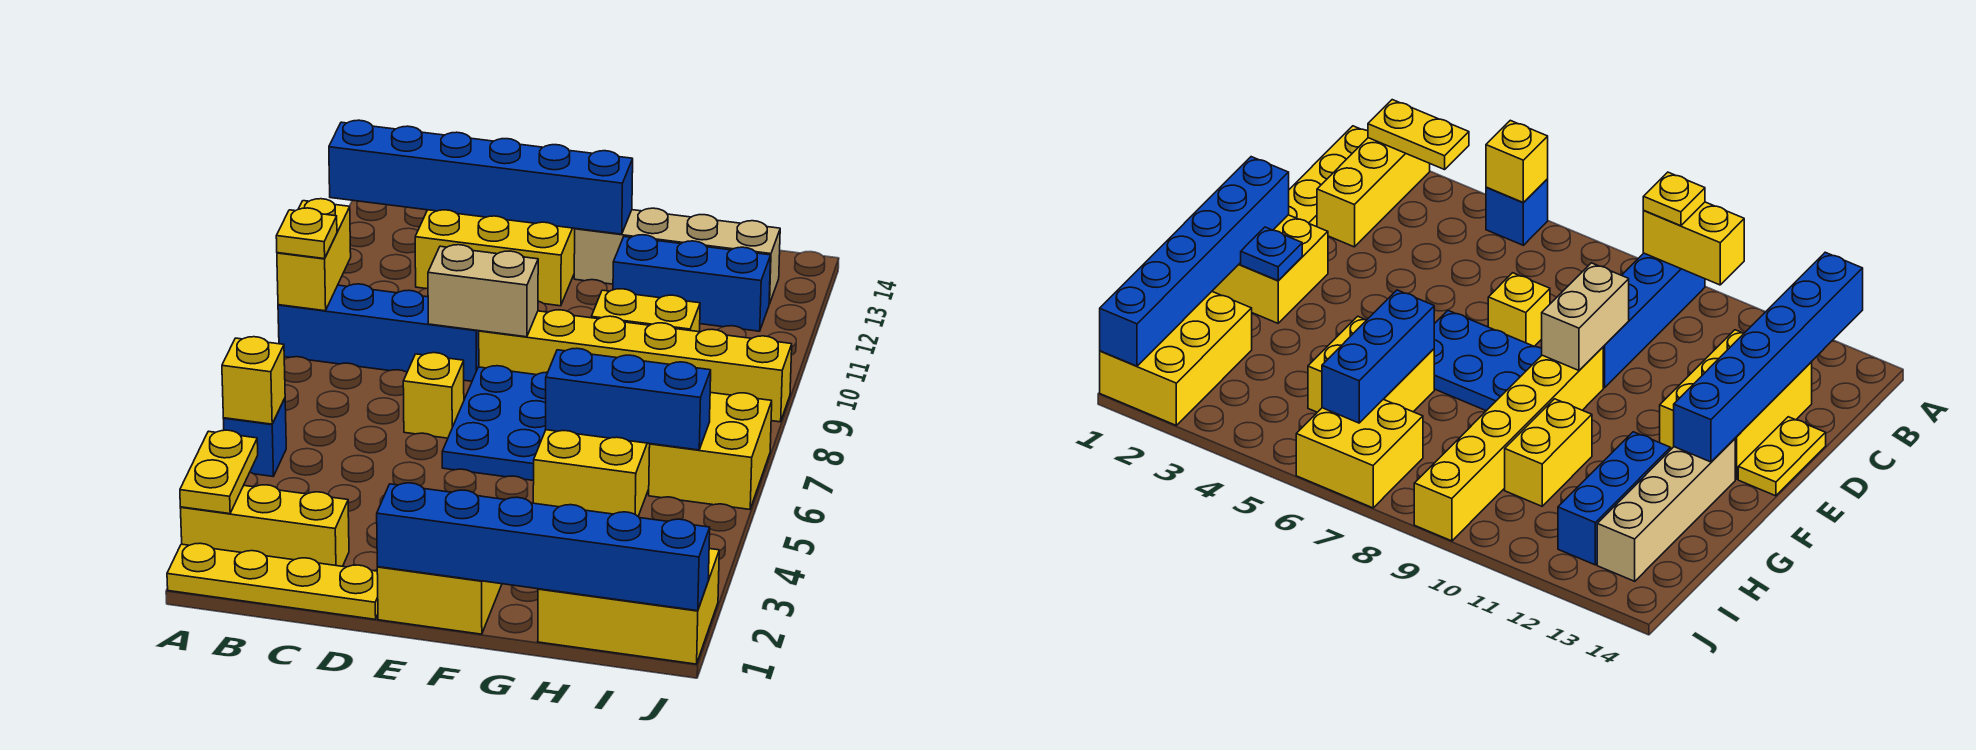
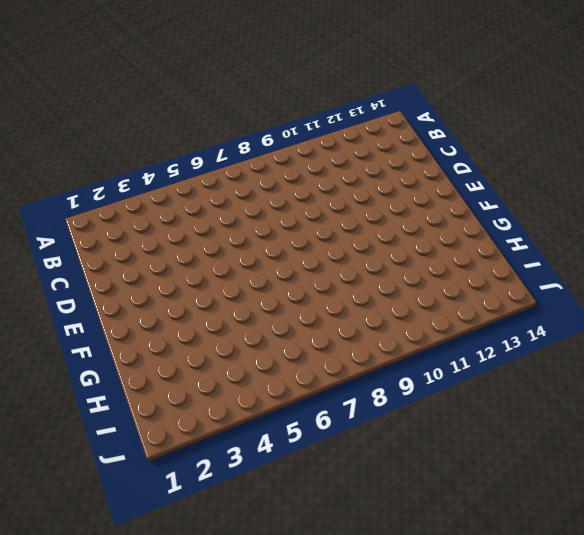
none -> yellow plate A1:D1 level 1
none -> yellow brick A2:C2 level 1
none -> blue brick A5 level 1

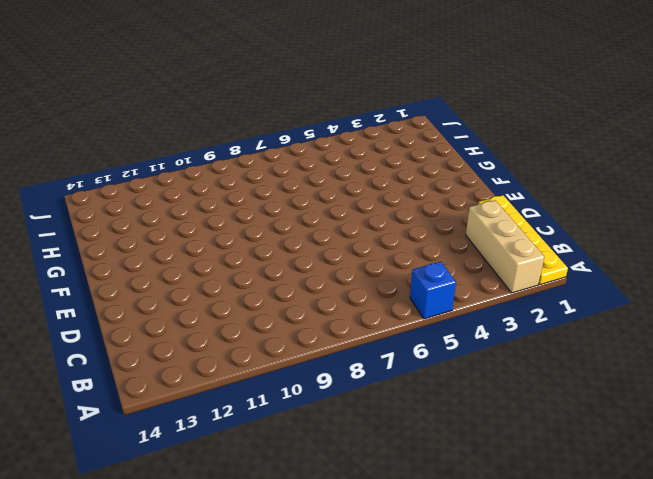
tan brick A2:C2 level 1 -> yellow brick A2:C2 level 1
none -> blue brick A9:D9 level 1
none -> yellow brick C12:E13 level 1
none -> yellow brick D7 level 1

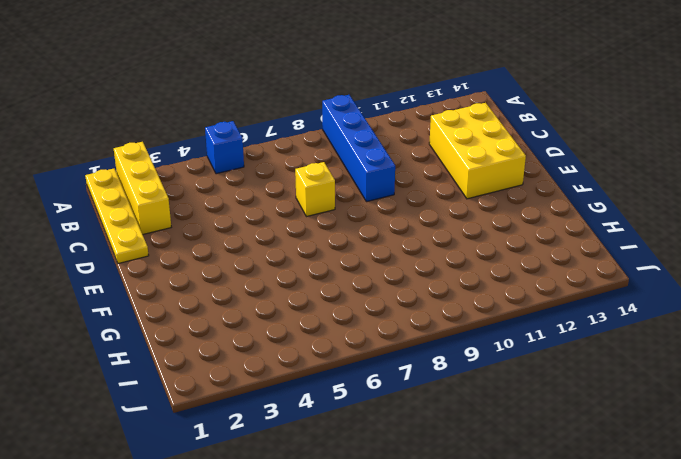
none -> yellow plate D14:E14 level 1
none -> yellow brick E1:F2 level 1
none -> blue plate E6:F8 level 1

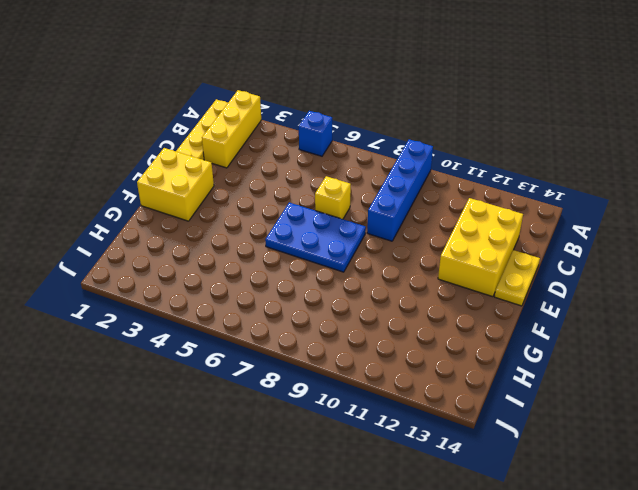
none -> yellow brick E9:J9 level 1
none -> tan brick F13:I13 level 1
none -> yellow brick G5:H6 level 1

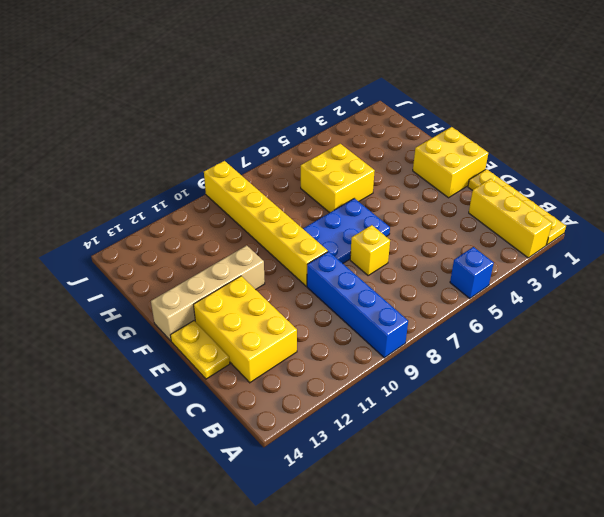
tan brick F11:F14 level 1 -> tan brick F13:I13 level 1
none -> yellow brick G10:H10 level 1
none -> blue brick G12:I12 level 1
none -> yellow brick H1:J2 level 1

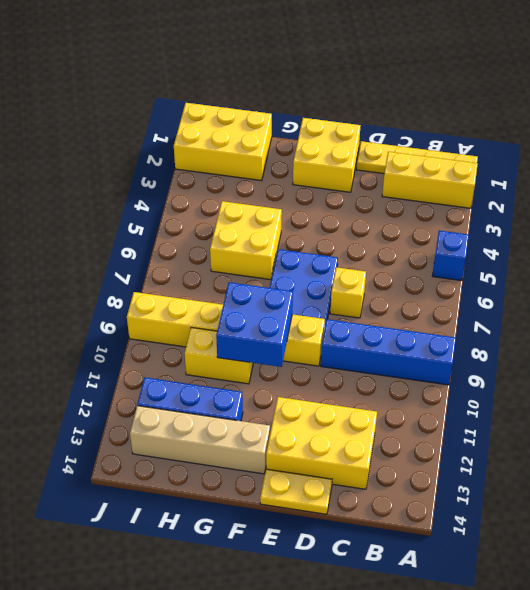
blue brick F9:G10 level 2 -> none
none -> yellow brick I6:J7 level 1
none -> yellow plate A2:A3 level 2
none -> yellow brick A5 level 2

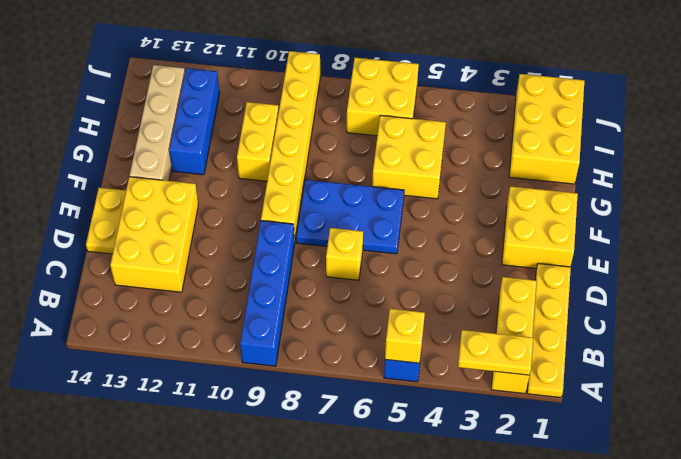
none -> yellow brick A9:A10 level 2
none -> blue brick A13:F13 level 2
none -> tan brick D9:E9 level 2

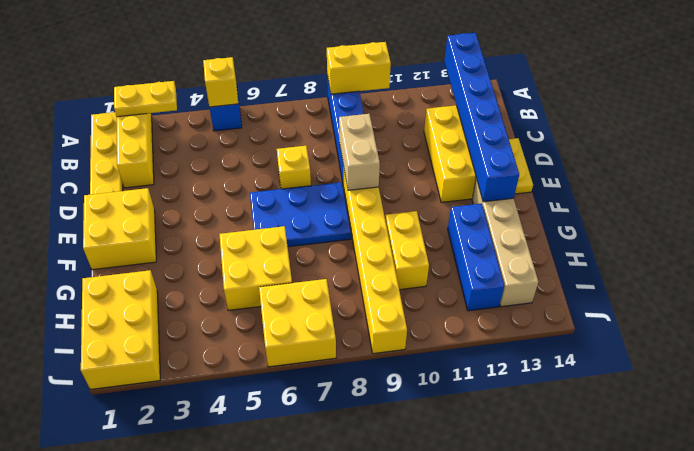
none -> blue brick E1:J1 level 2
none -> blue plate F2 level 2
none -> blue brick G6:I6 level 2

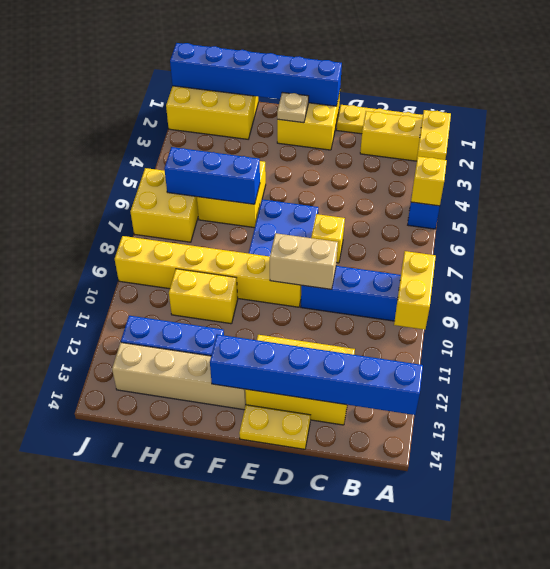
tan plate F2 level 2 -> blue plate F2 level 2
none -> yellow plate A9 level 3

